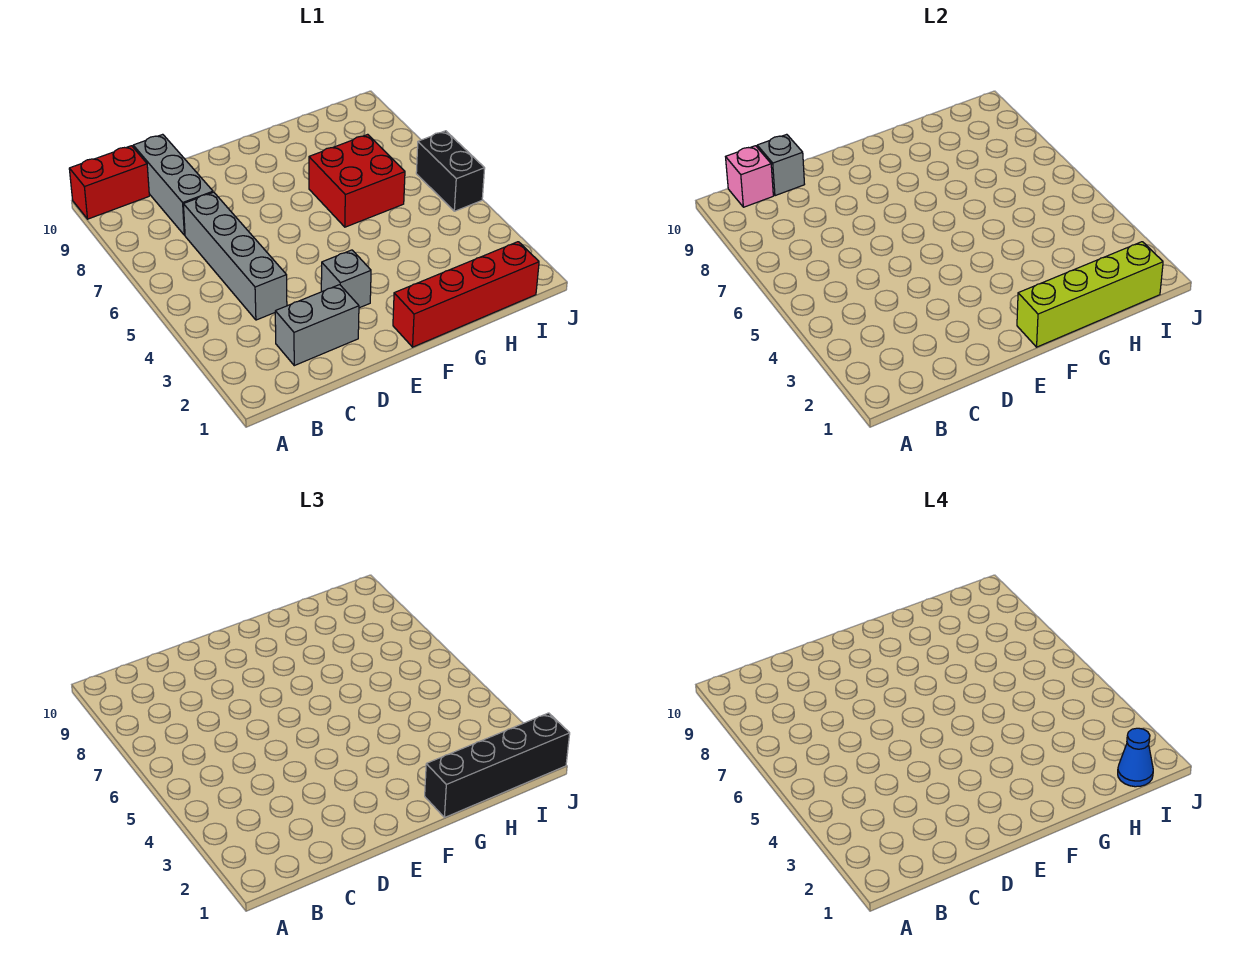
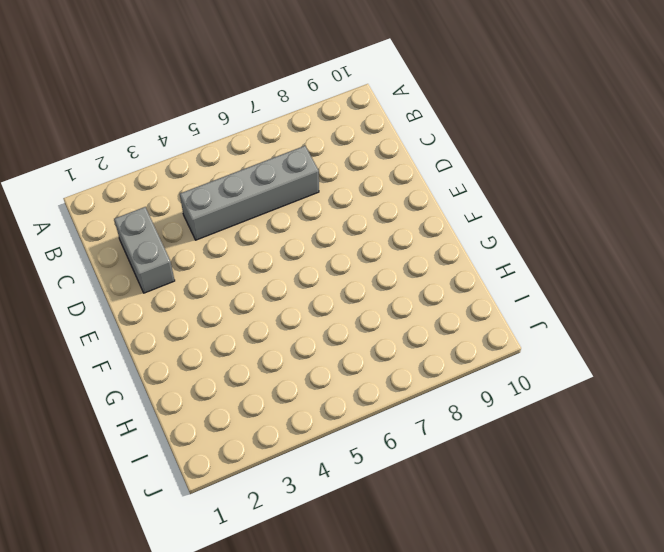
none -> red brick A10:B10 level 1
none -> grey brick C8:C10 level 1
none -> grey brick E3 level 1

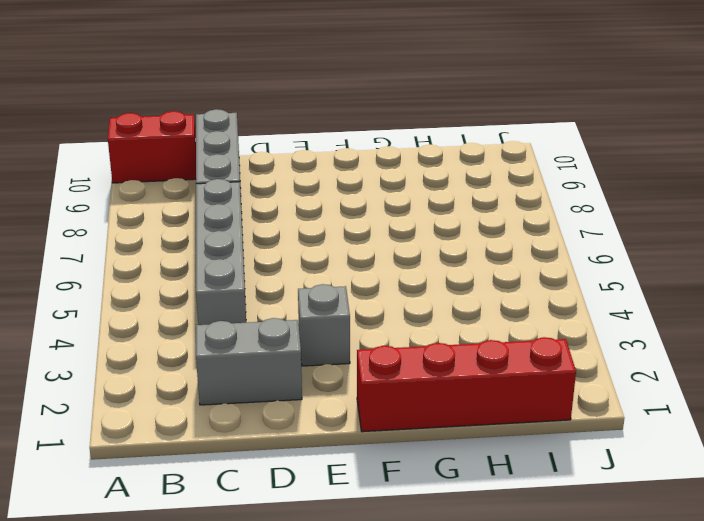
none -> red brick G6:H7 level 1
none -> black brick J5:J6 level 1
none -> pink brick B10 level 2

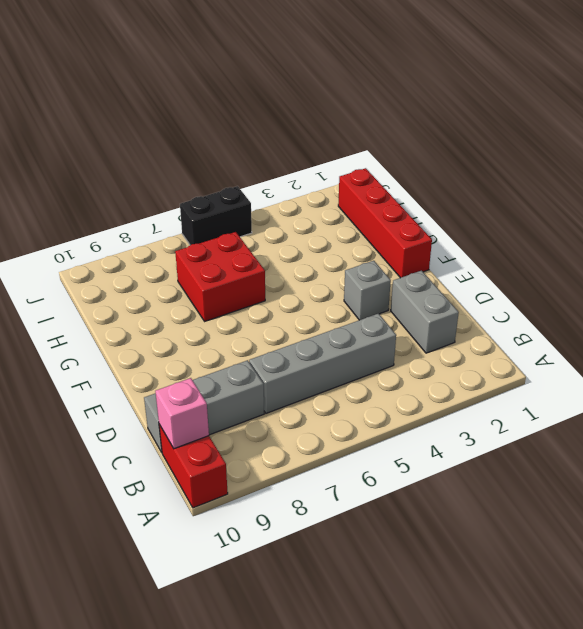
none -> grey brick C10 level 2
none -> lime brick F1:I1 level 2
none -> black brick G1:J1 level 3

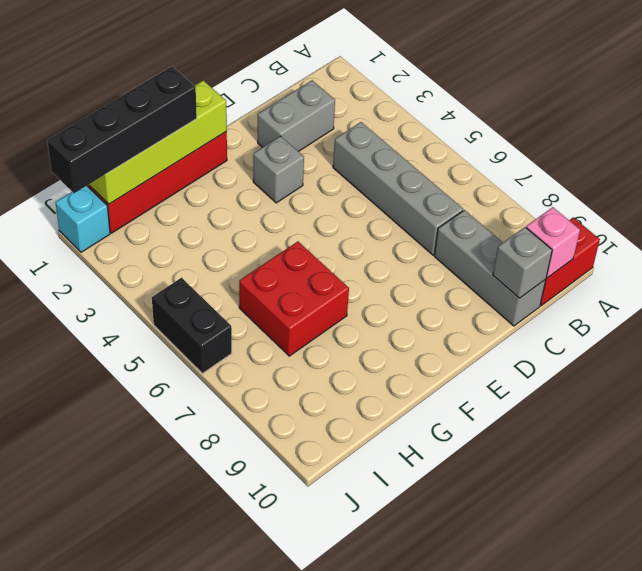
cyan brick J1 level 1 -> none
none -> blue cone I1 level 4

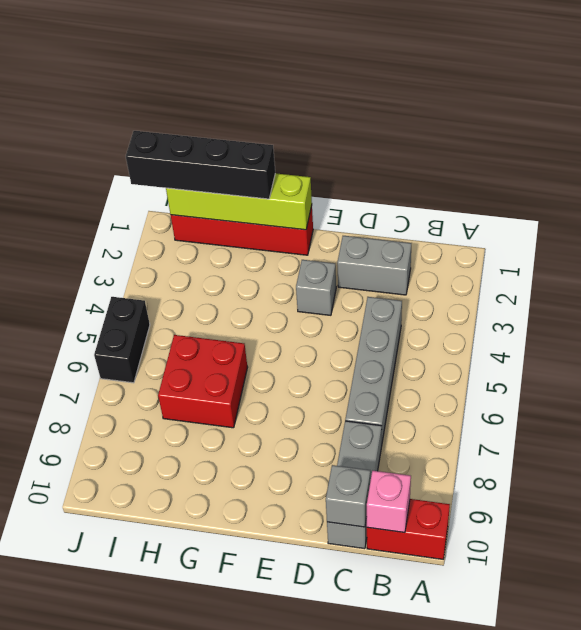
none -> blue cone I1 level 4

